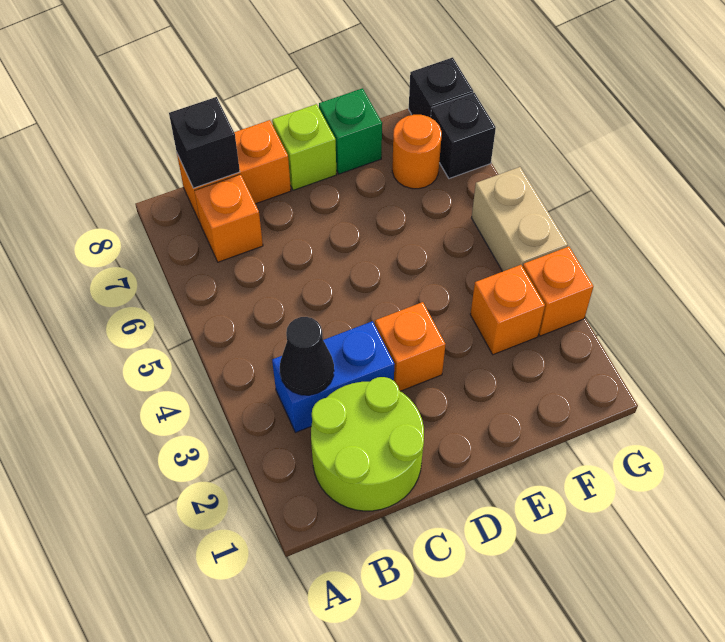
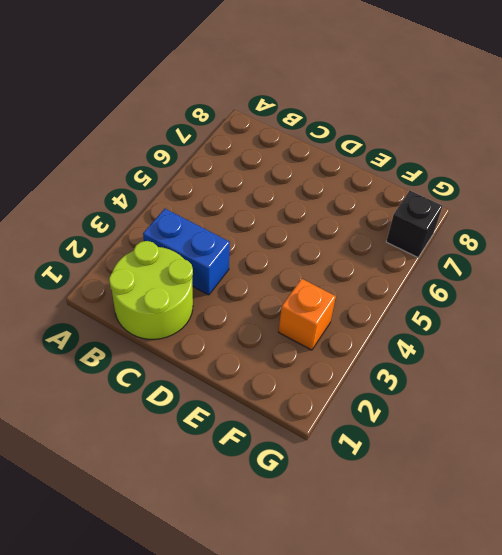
none -> orange brick B7 level 1
none -> orange brick B8:C8 level 1
none -> orange brick D3 level 1

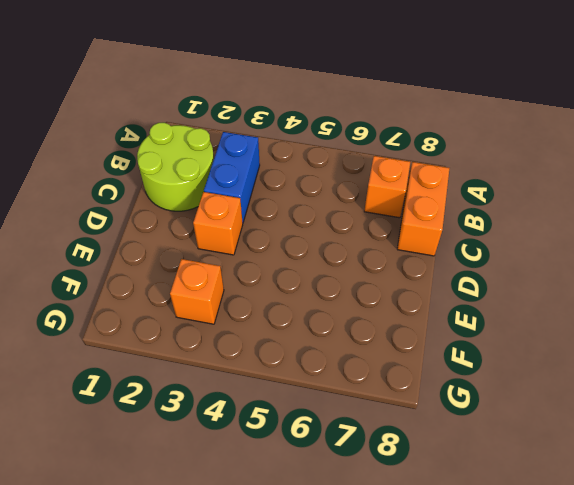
none -> lime brick D8 level 1
none -> green brick E8 level 1
none -> orange round brick F7 level 1

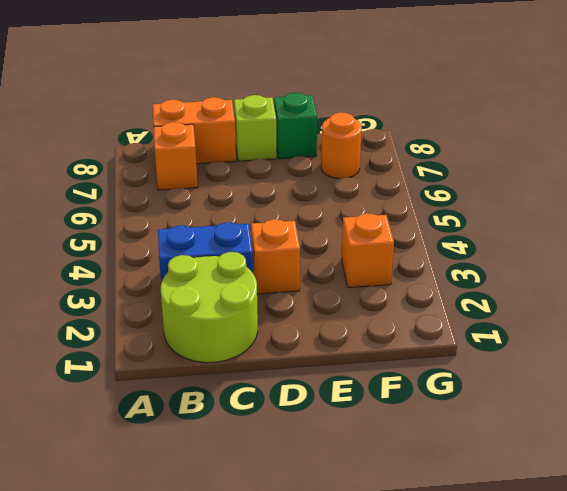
none -> orange brick G3 level 1
none -> tan brick G4:G5 level 1
none -> black brick G7 level 1

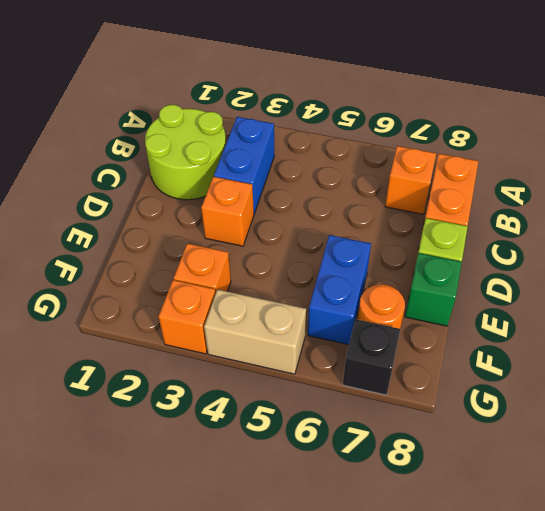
blue brick E6:F6 level 1 -> none
none -> black brick G8 level 1
none -> black cone B3 level 2
none -> black brick B8 level 2

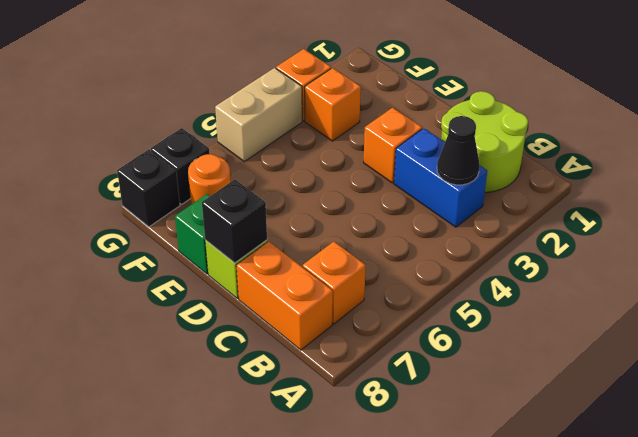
black brick D8 level 2 -> black brick B8 level 2

